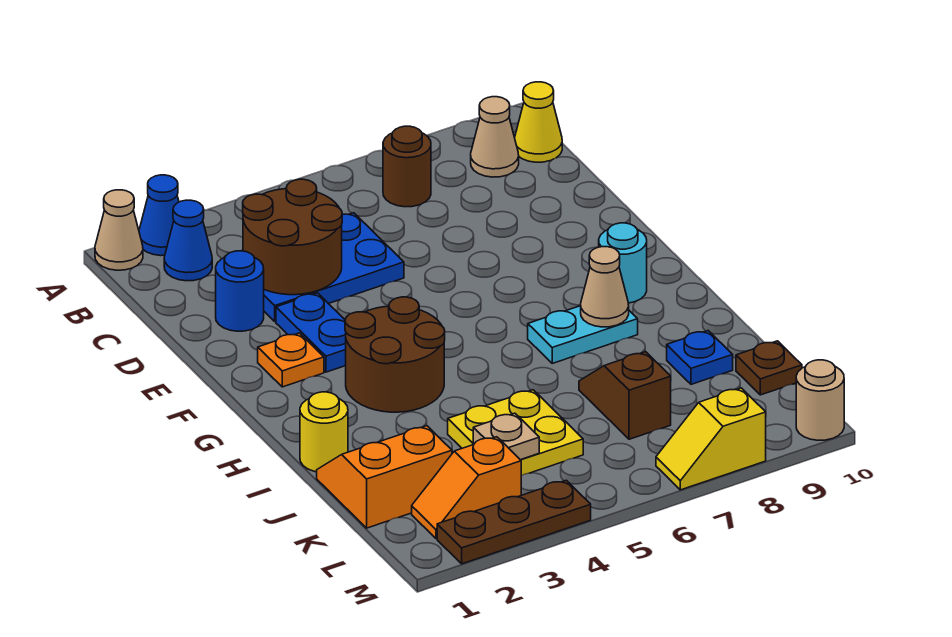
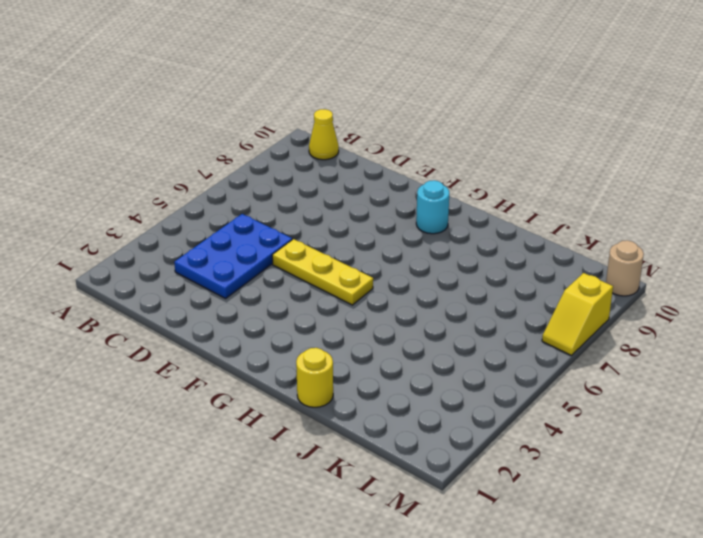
yellow plate E5:G5 level 1 -> none
none -> tan cone A1 level 1
none -> blue cone A2 level 1
none -> blue cone B2 level 1

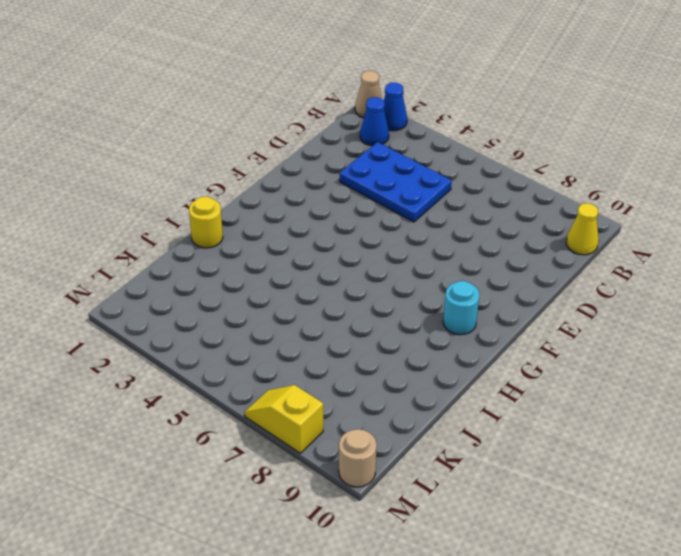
none -> brown round brick B7 level 1
none -> tan cone B9 level 1
none -> blue round brick D2 level 1

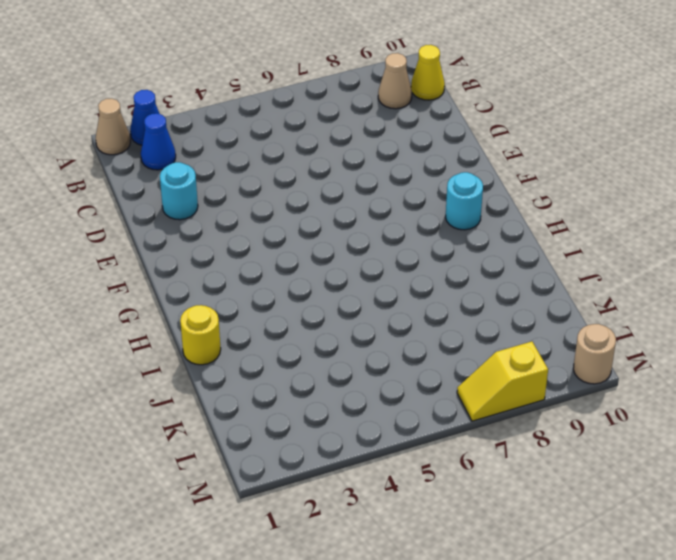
cyan round brick D2 level 1 -> blue round brick D2 level 1
none -> brown round brick B7 level 1
none -> blue plate C3:D5 level 1
none -> blue plate E3:F3 level 1

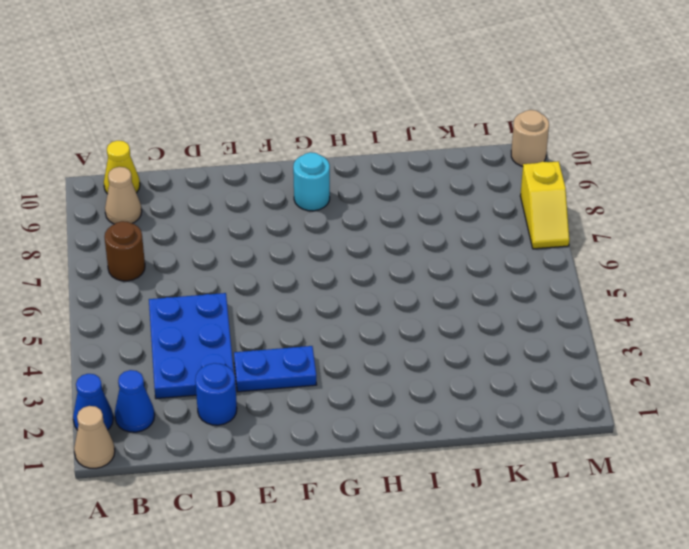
none -> orange plate F2 level 1
none -> brown round brick G3:H4 level 1
none -> cyan plate H7:H8 level 1

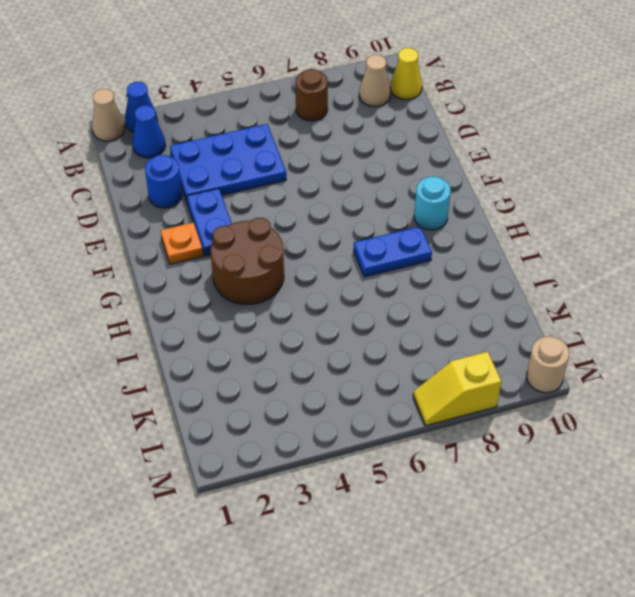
blue plate H7:H8 level 1 -> cyan plate H7:H8 level 1
none -> yellow round brick I1 level 1
none -> orange slope J1:K2 level 1 top K
none -> yellow plate J4:K5 level 1

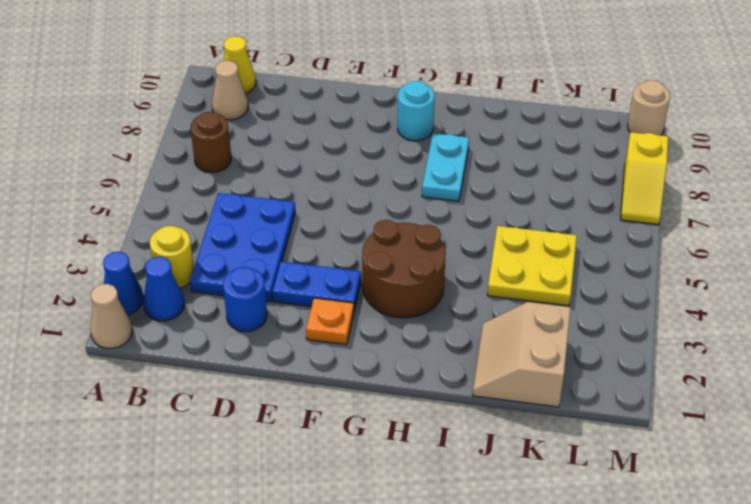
yellow round brick B3 level 1 -> yellow round brick I1 level 1
tan slope J1:K2 level 1 top K -> orange slope J1:K2 level 1 top K
none -> brown slope J7:K7 level 1 top K
none -> blue plate J9 level 1
none -> brown plate K10 level 1

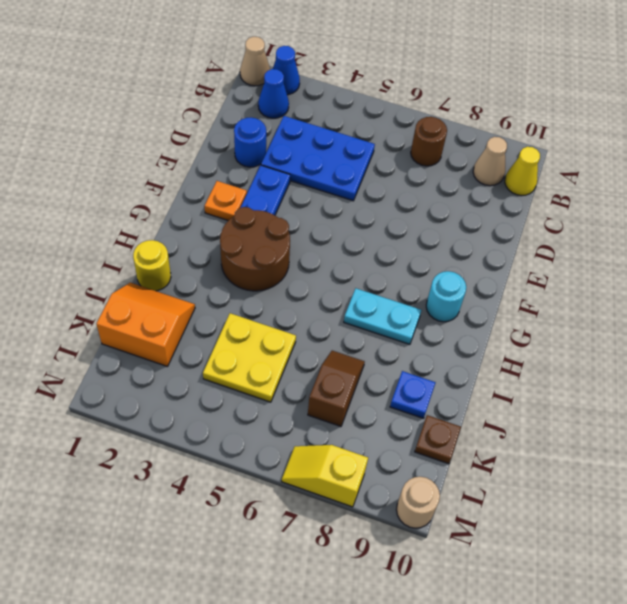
none -> orange slope L2:L3 level 1 top 3
none -> brown plate M2:M4 level 1
none -> brown round brick C3:D4 level 2

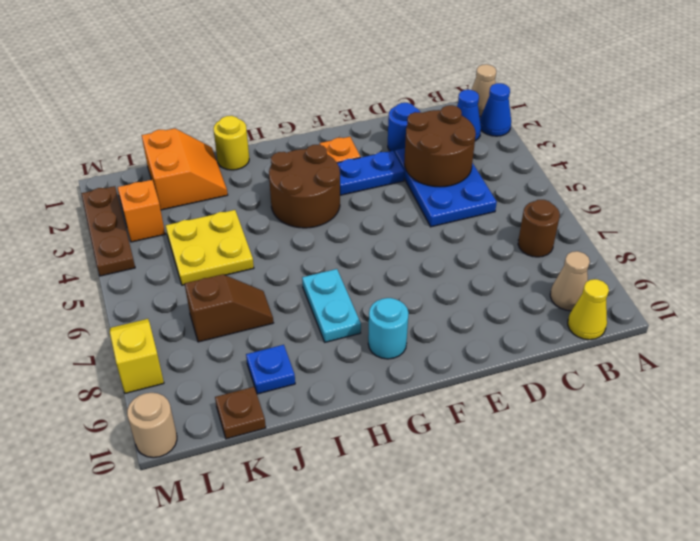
none -> tan cone H8 level 2
none -> tan plate K4 level 2

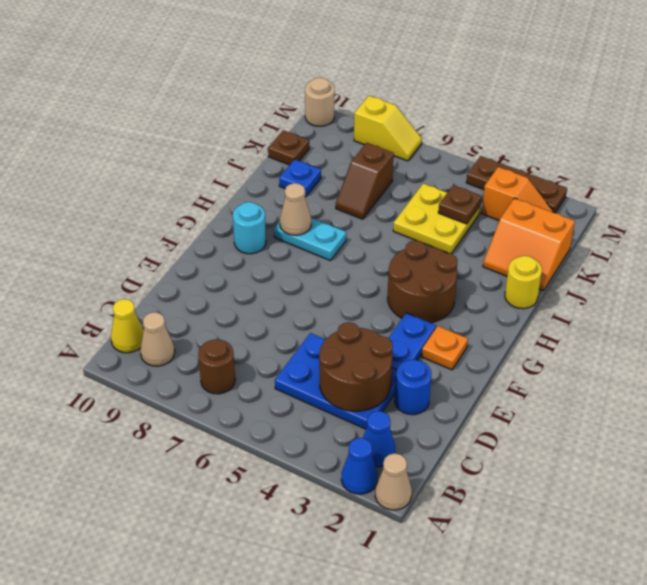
brown plate K4 level 2 -> tan plate K4 level 2

